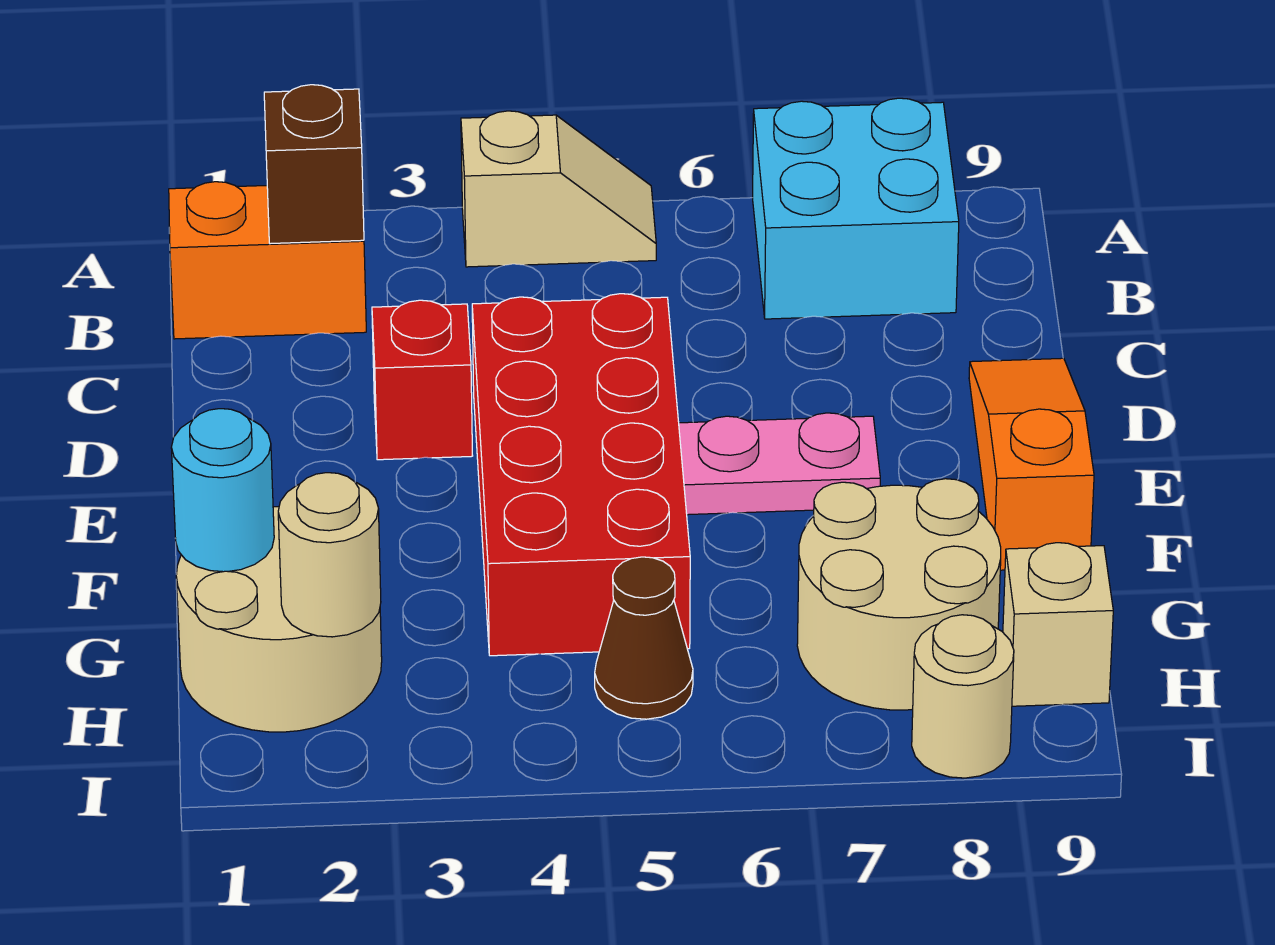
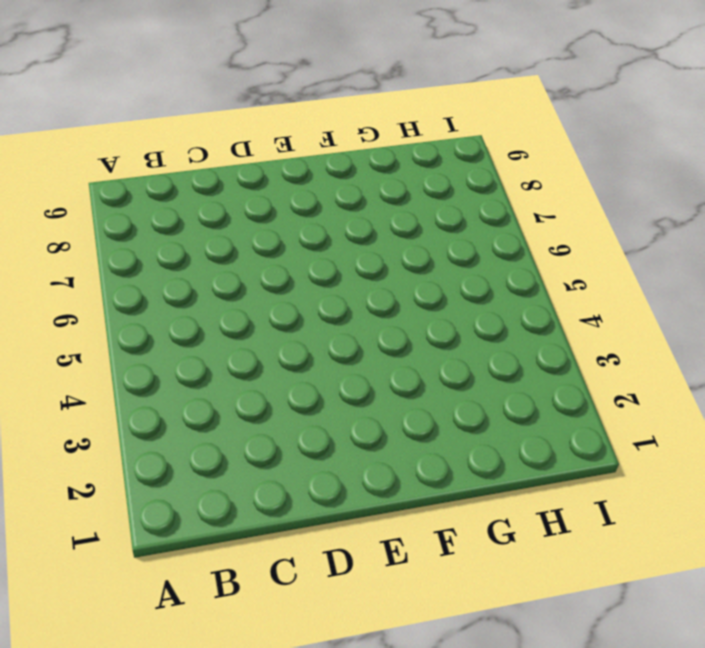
none -> tan slope A4:A5 level 1 top 4
none -> cyan brick A7:B8 level 1
none -> orange brick B1:B2 level 1

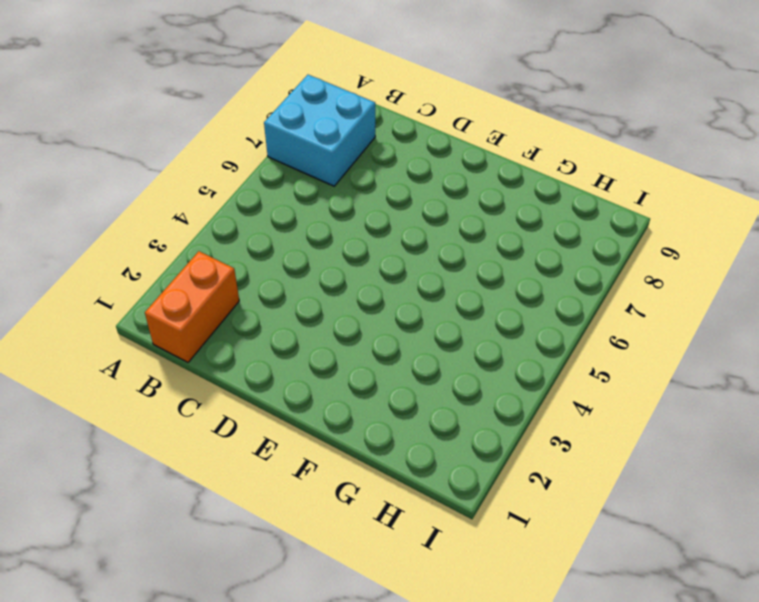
none -> tan slope A4:A5 level 1 top 4
none -> red brick D3 level 1
none -> red brick D4:G5 level 1

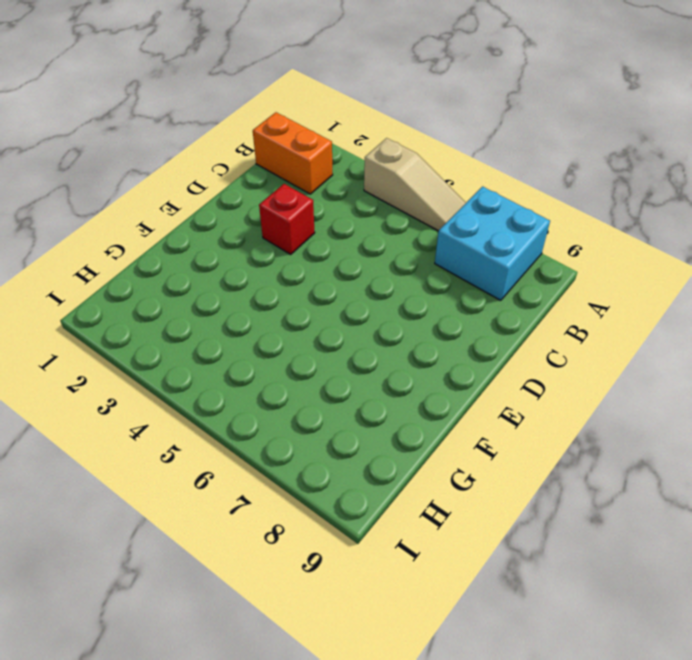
tan slope A4:A6 level 1 top 4 -> tan slope A4:A5 level 1 top 4
none -> red brick D4:G5 level 1
none -> orange slope D9:F9 level 1 top F
none -> pink plate E6:E7 level 1

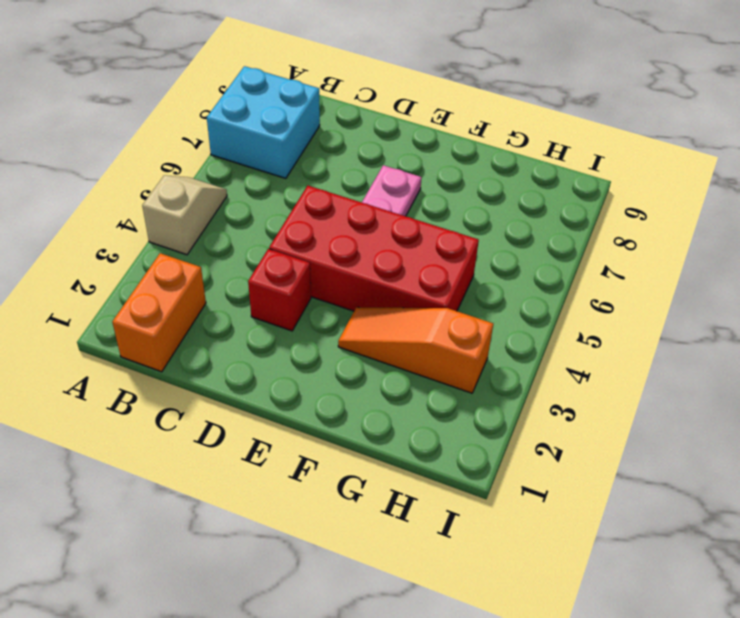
orange slope F3:H3 level 1 top H -> orange slope D9:F9 level 1 top F
none -> tan round brick G1:H2 level 1
none -> tan round brick G7:H8 level 1
none -> brown cone H5 level 1

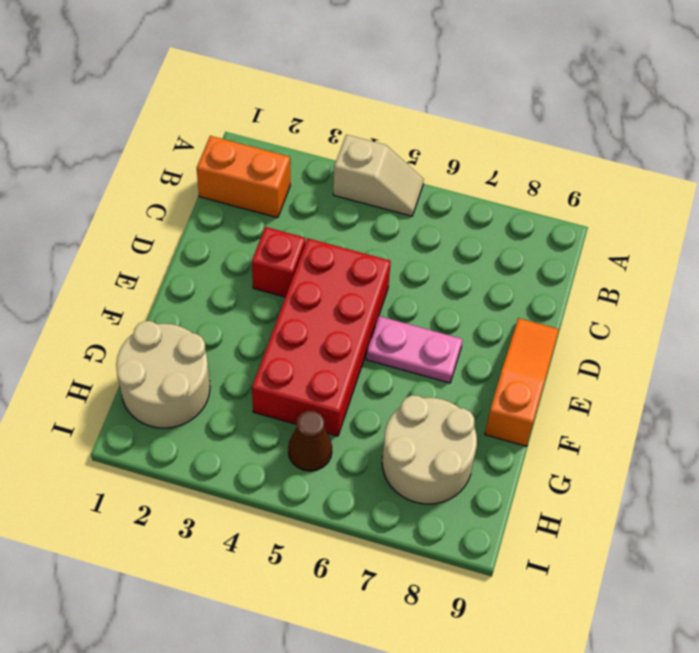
none -> cyan brick A7:B8 level 1
none -> tan brick H9 level 1
none -> tan round brick I8 level 1

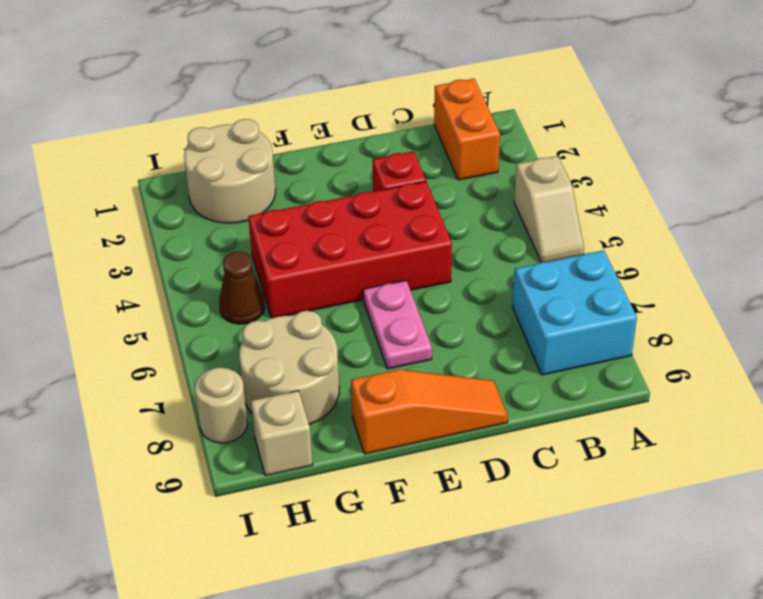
none -> brown brick B2 level 2
none -> cyan round brick G1 level 2
none -> tan round brick H2 level 2

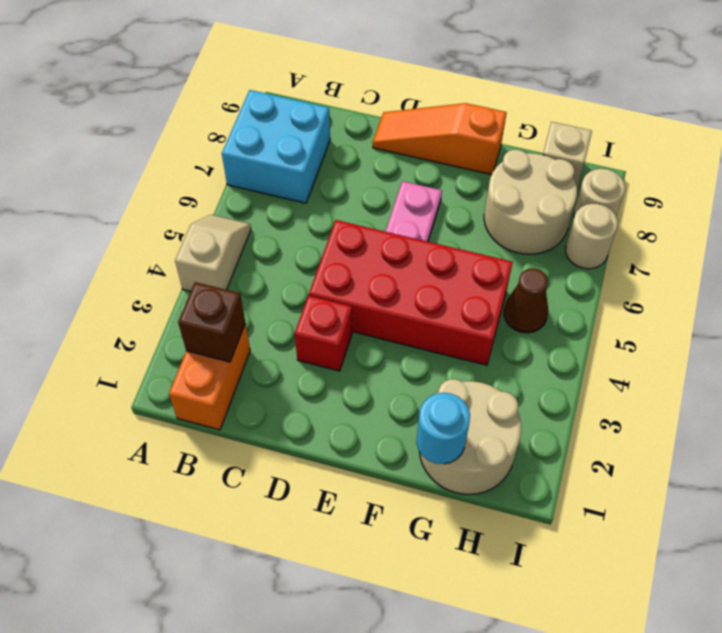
tan round brick I7 level 1 -> tan round brick H2 level 2

